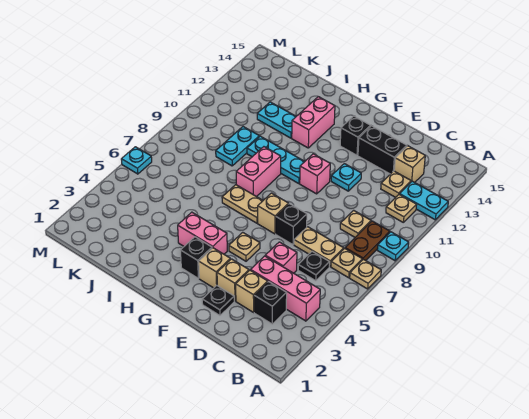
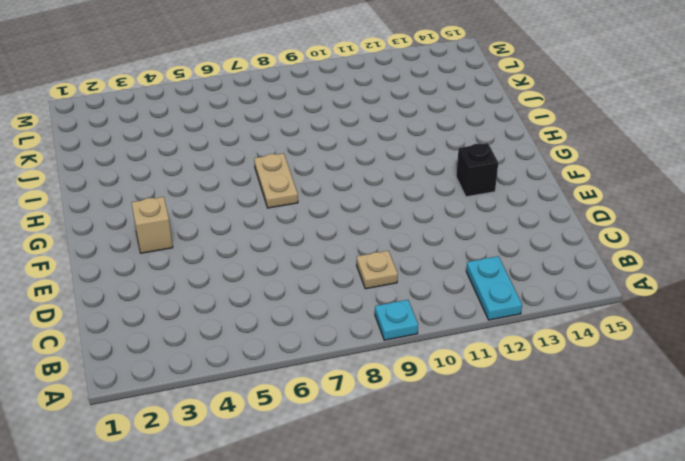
none -> tan plate A7 level 1
none -> pink brick B4:D4 level 1
none -> tan plate B7 level 1
none -> brown plate B8:B9 level 1

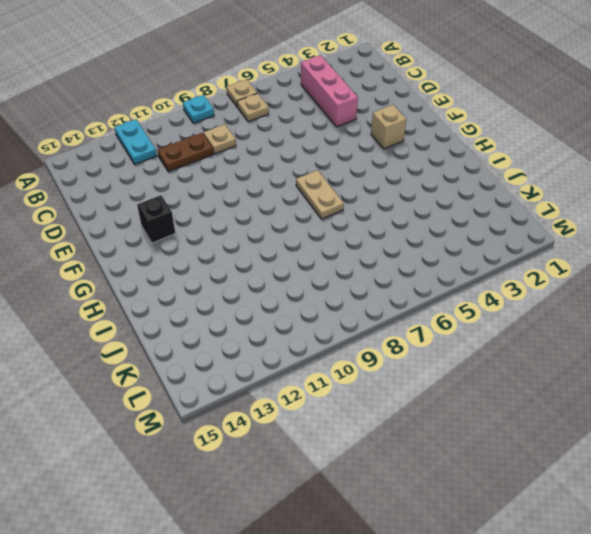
brown plate C10:C11 level 1 -> brown plate B8:B9 level 1
none -> tan plate B11 level 1
none -> black brick C3 level 1
none -> black plate C6 level 1
none -> tan plate C7:D7 level 1

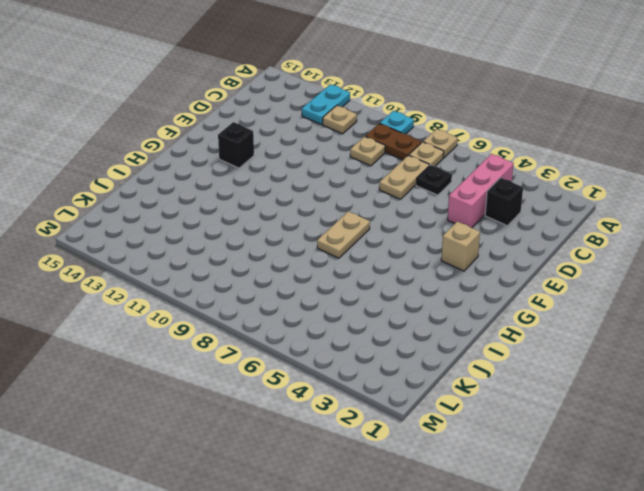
none -> tan plate C12 level 1
none -> tan brick C13 level 1
none -> tan brick D3 level 1
none -> pink brick D5 level 1

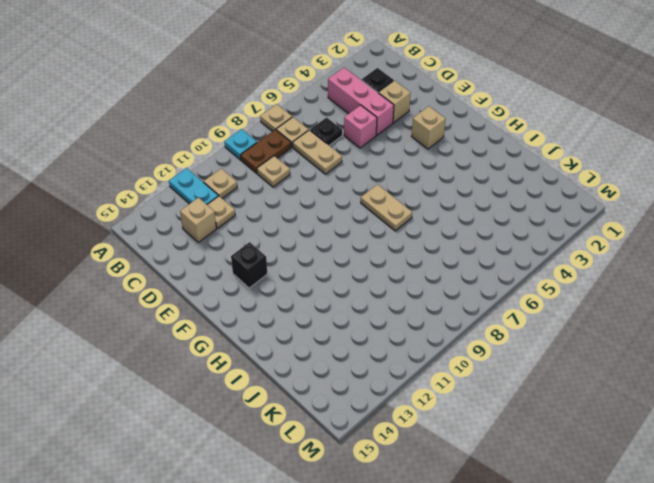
none -> black brick D13:E13 level 1
none -> black plate E2 level 1
none -> tan brick E3 level 1
none -> black brick E7 level 1

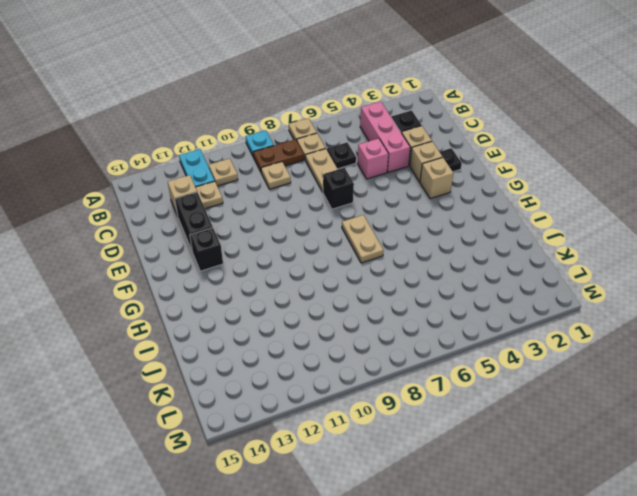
none -> cyan plate E11 level 1
none -> tan plate F5 level 1
none -> tan brick F7 level 1
none -> pink brick F10 level 1

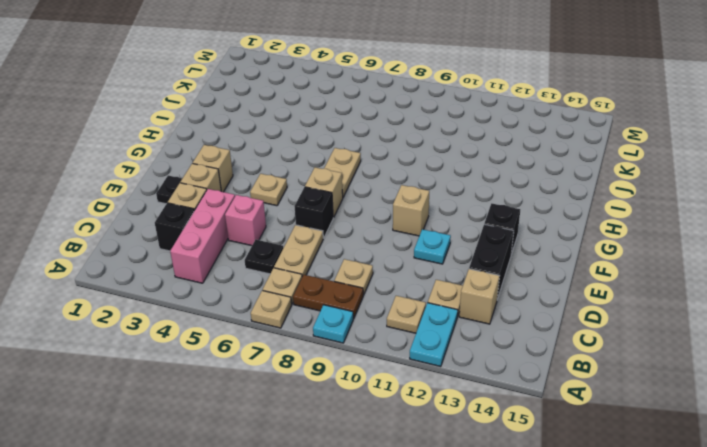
tan brick F10 level 1 -> pink brick F10 level 1
none -> black brick G3 level 1
none -> pink brick G4:H4 level 1
none -> cyan plate G10:I10 level 1
none -> pink brick H8:H9 level 1

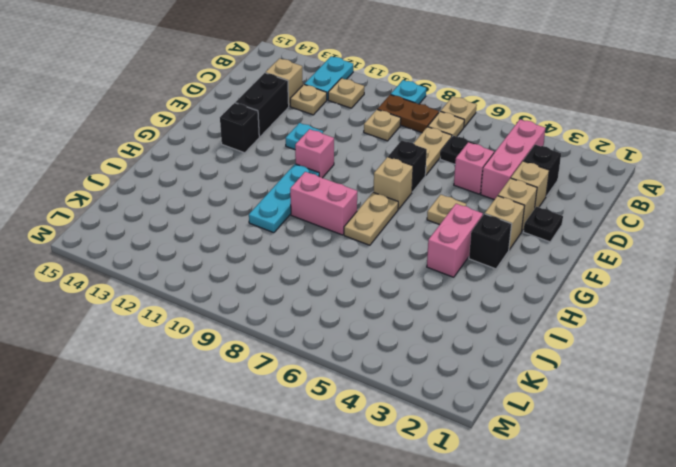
none -> pink brick H12:H13 level 1
none -> cyan plate I12:J12 level 1
none -> cyan plate J9:J10 level 1
none -> cyan plate M6 level 1

